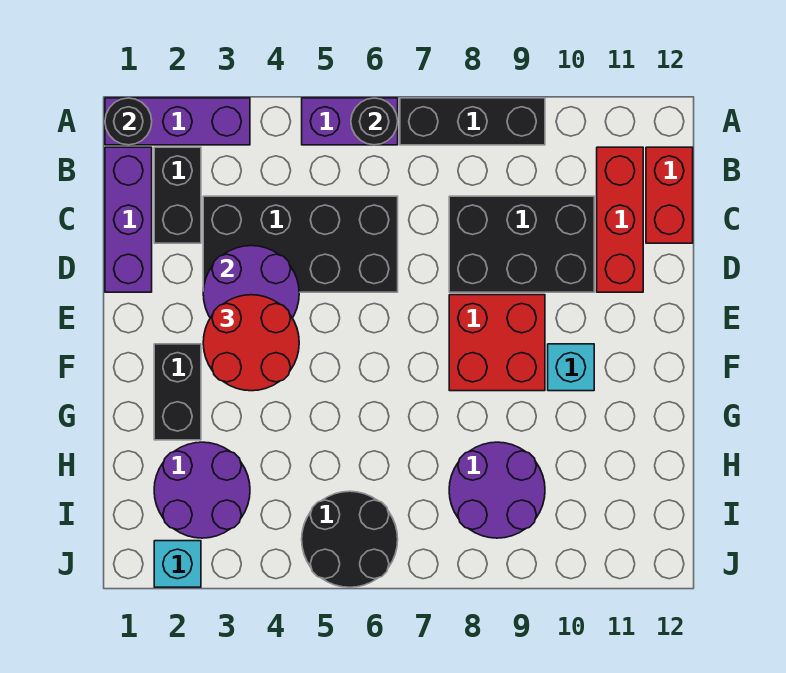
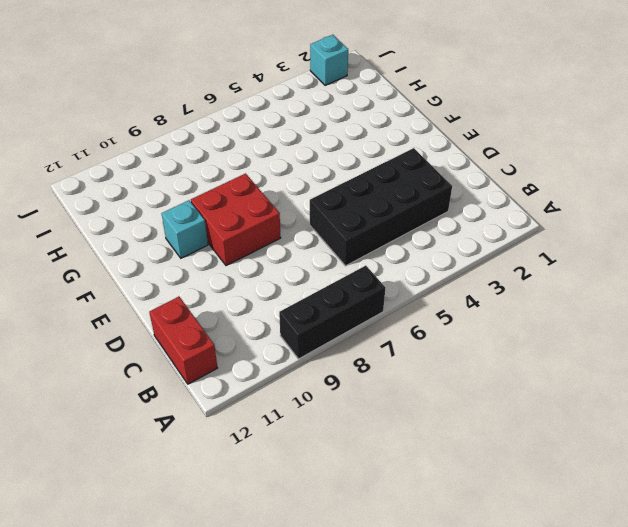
none -> purple brick A1:A3 level 1
none -> purple brick A5:A6 level 1
none -> purple brick B1:D1 level 1

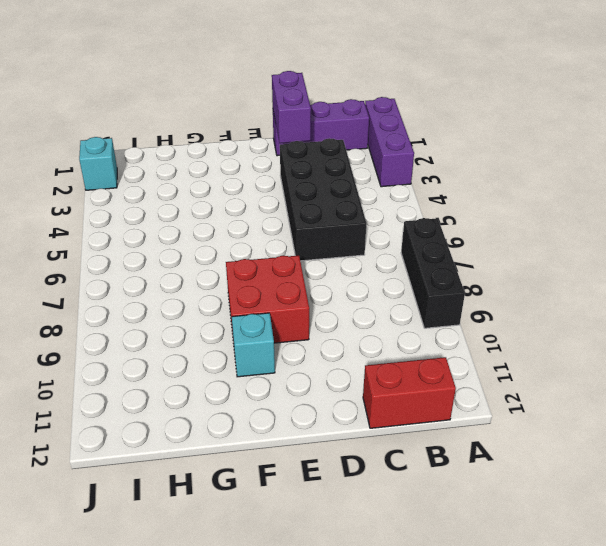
purple brick D1:D2 level 2 -> purple brick A5:A6 level 1
none -> black brick B2:C2 level 1
none -> red brick B11:D11 level 1
none -> black brick C8:D10 level 1

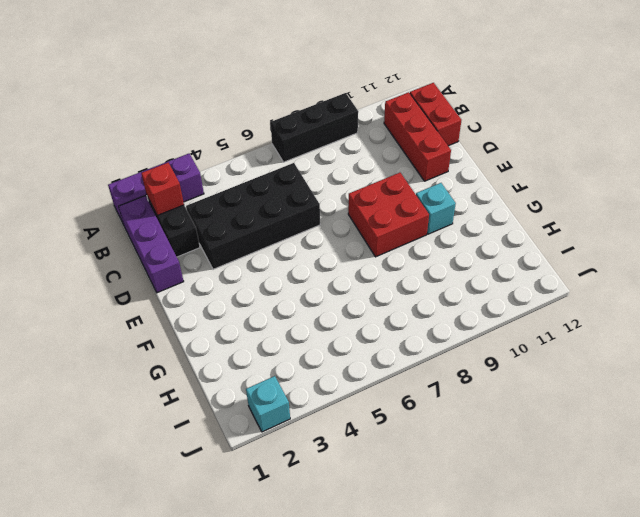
red brick B2 level 2 -> none
none -> purple brick A5:A6 level 1
none -> black brick C8:D10 level 1
none -> black brick F2:G2 level 1

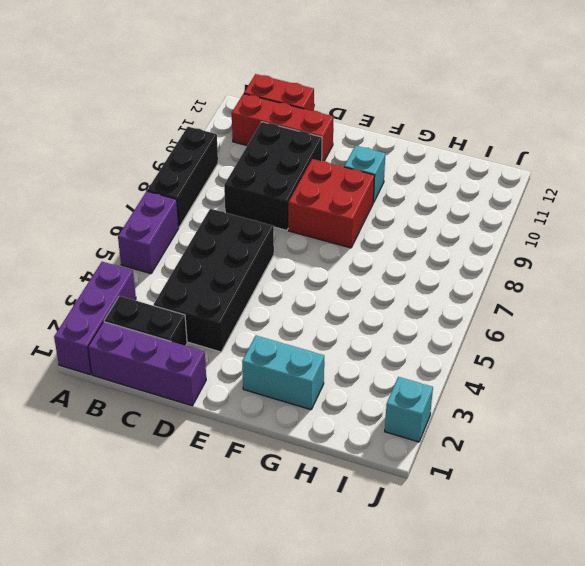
cyan brick F2:G2 level 1 -> black brick F2:G2 level 1
none -> purple round brick H2:I3 level 1
none -> purple round brick H8:I9 level 1
none -> black round brick I5:J6 level 1

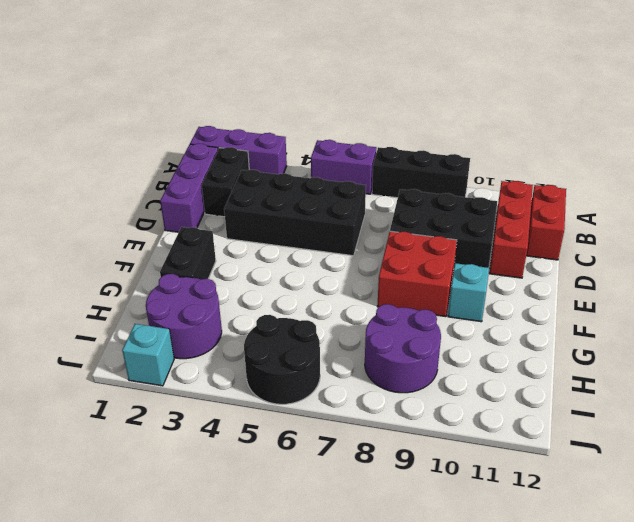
none -> black round brick A1 level 2
none -> black round brick A6 level 2
none -> purple round brick D3:E4 level 2

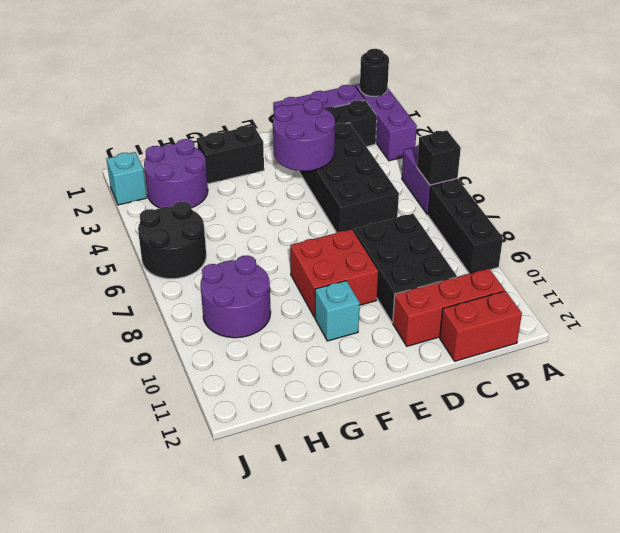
black brick A6 level 2 -> black round brick A6 level 2
none -> red round brick E3:F4 level 3

